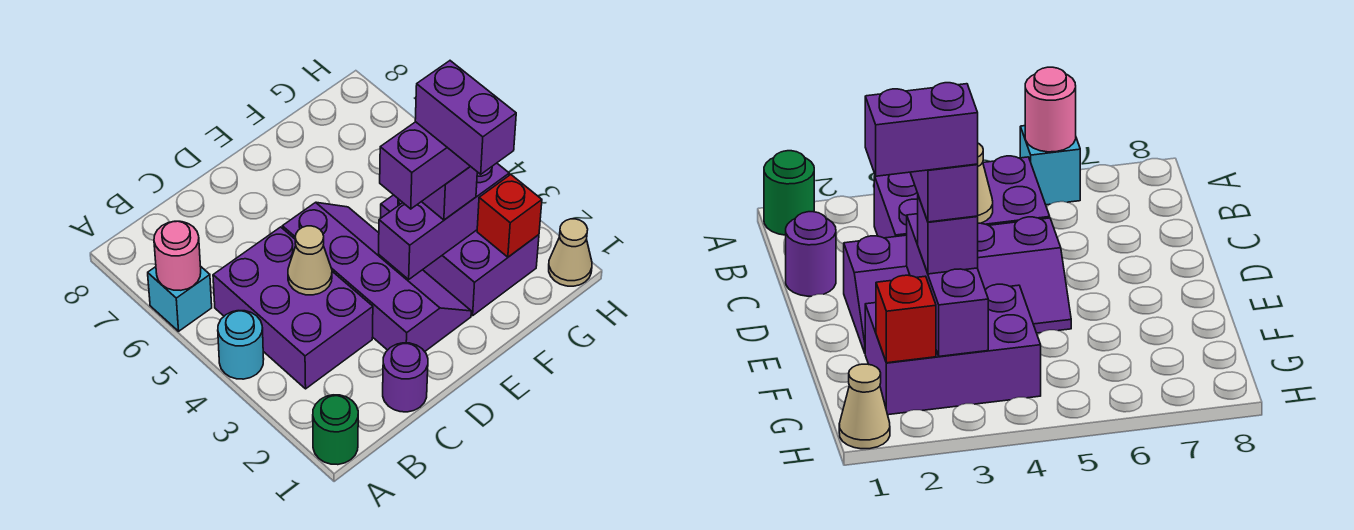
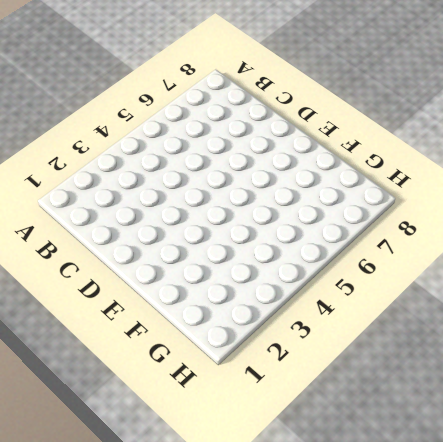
none -> green round brick A1 level 1
none -> cyan round brick A4 level 1
none -> cyan brick A6 level 1

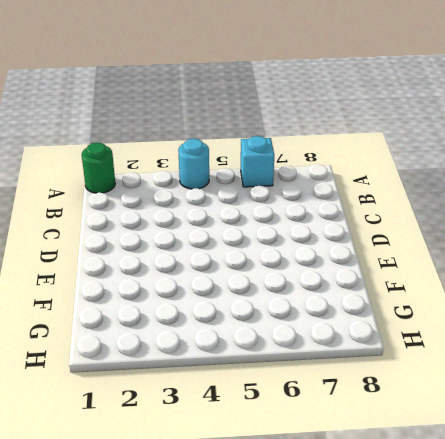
none -> purple brick B3:C5 level 1
none -> purple round brick C1 level 1
none -> purple slope D2:E5 level 1 top D

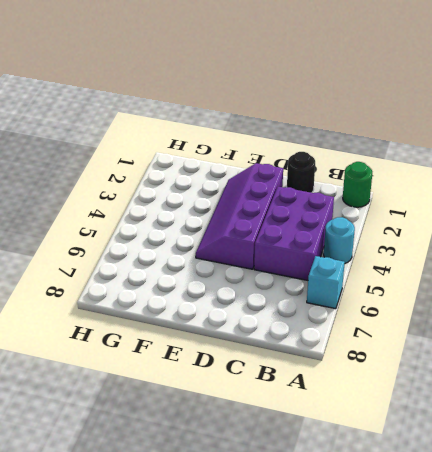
black round brick C1 level 1 -> purple round brick C1 level 1
none -> purple brick F2:G4 level 1
none -> tan cone H1 level 1
none -> pink round brick A6 level 2

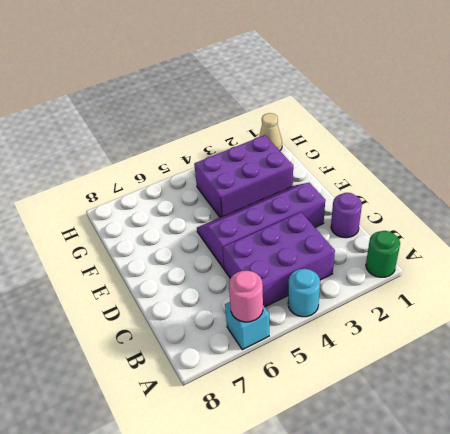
none -> tan cone C4 level 2
none -> purple brick E3:G3 level 2
none -> red brick G2 level 2

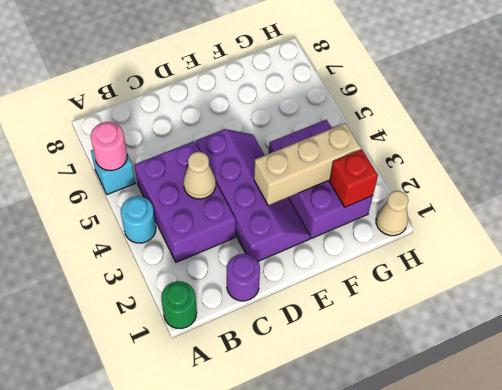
tan brick E3:G3 level 2 -> purple brick E3:G3 level 2
none -> purple brick F3 level 3
none -> purple brick E3:F3 level 4
none -> purple brick F2:F3 level 5

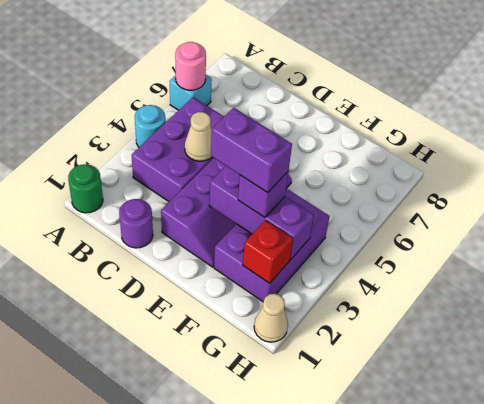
none -> purple brick F2:F3 level 5

